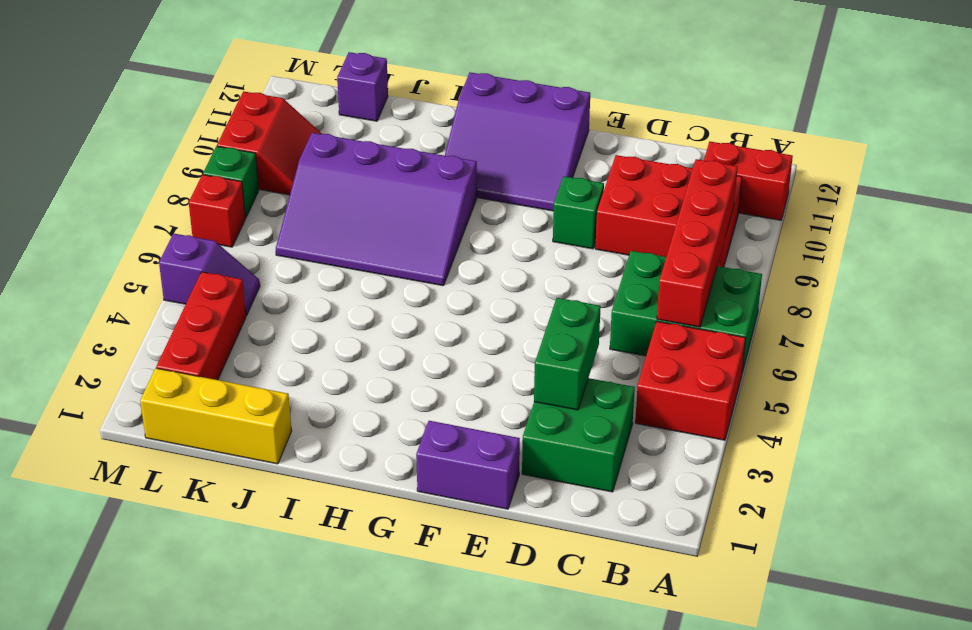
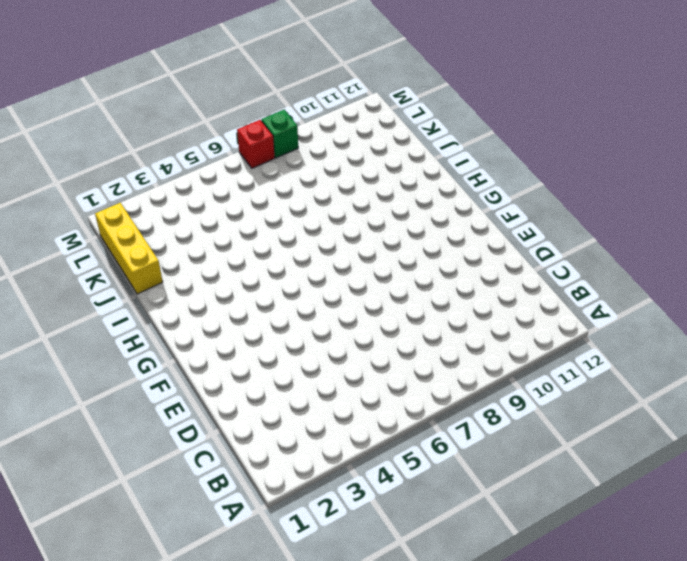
none -> red brick A4:B5 level 1
none -> green brick A6:C7 level 1
none -> red brick A11:B11 level 1

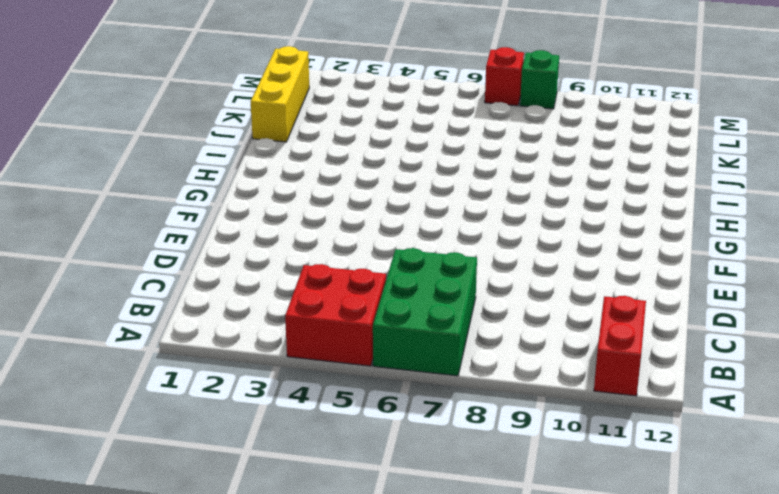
none -> red brick B9:D10 level 1
none -> green brick C2:D3 level 1
none -> purple brick E1:F1 level 1

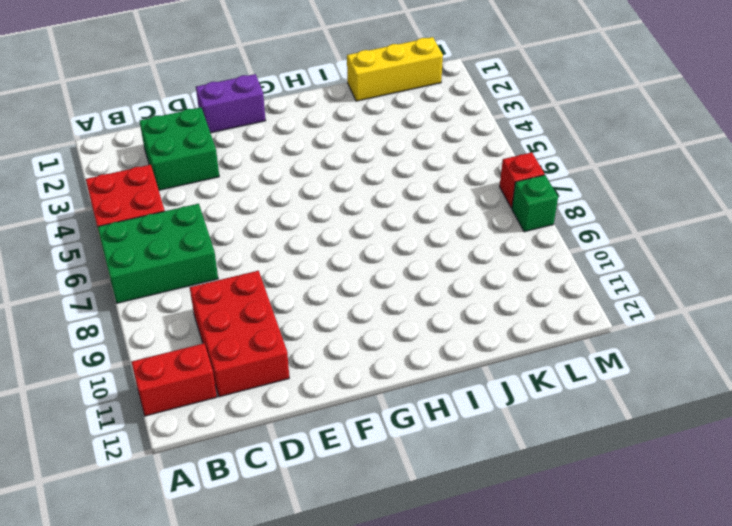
red brick C9:D11 level 1 -> red brick B9:D10 level 1
none -> green brick E9 level 1
none -> purple slope F10:H12 level 1 top 12
none -> purple slope H7:K9 level 1 top 9

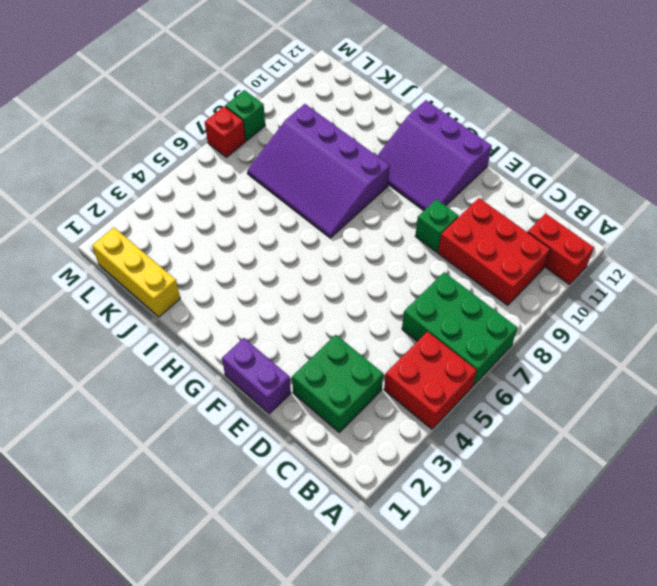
none -> purple brick K12 level 1
none -> red brick L2:L4 level 1
none -> purple slope L5:M5 level 1 top M

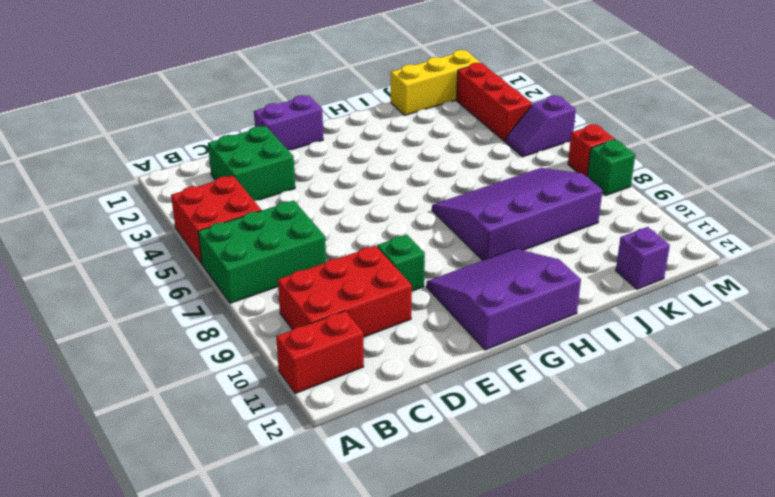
none -> red slope L9:M10 level 1 top M
none -> red brick B6:B9 level 2
none -> green brick D3:D4 level 2

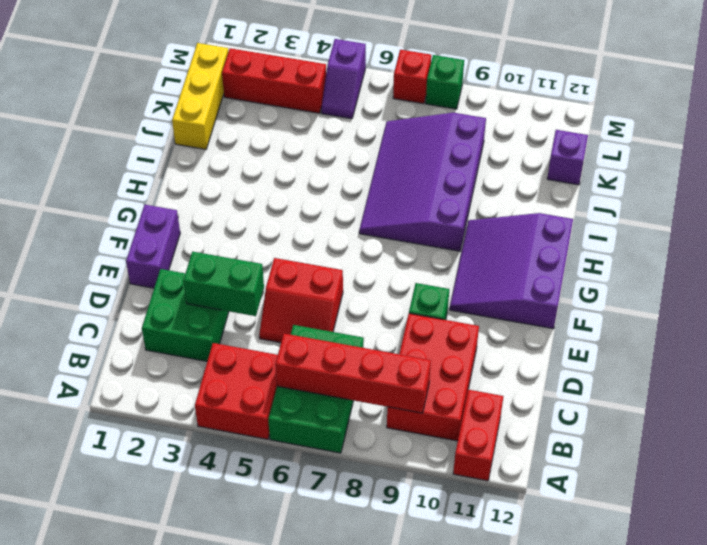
red slope D5:E6 level 1 top E -> red slope L9:M10 level 1 top M

